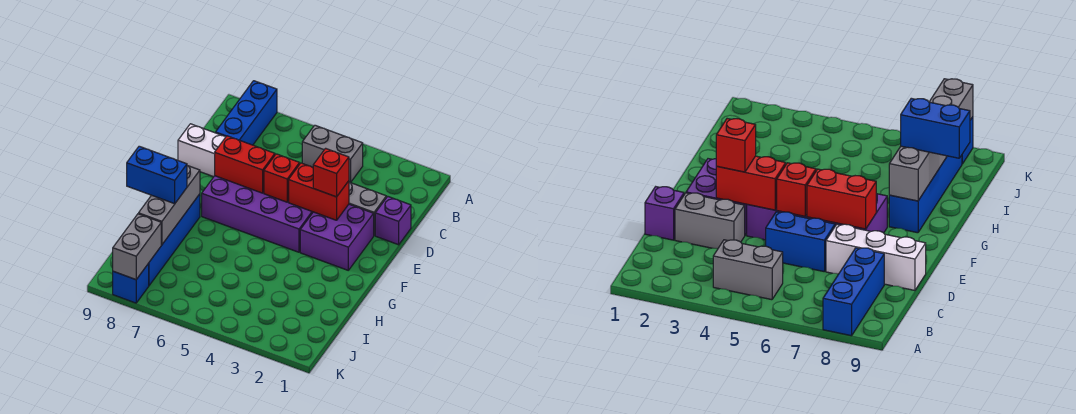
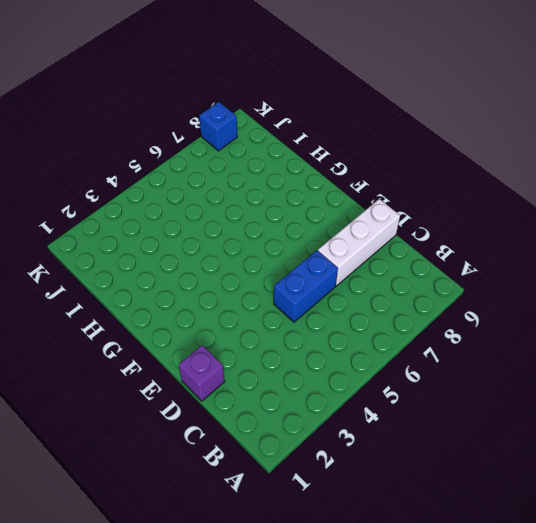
none -> blue brick A8:C8 level 1
none -> grey brick B4:B5 level 1
none -> grey brick D2:D3 level 1

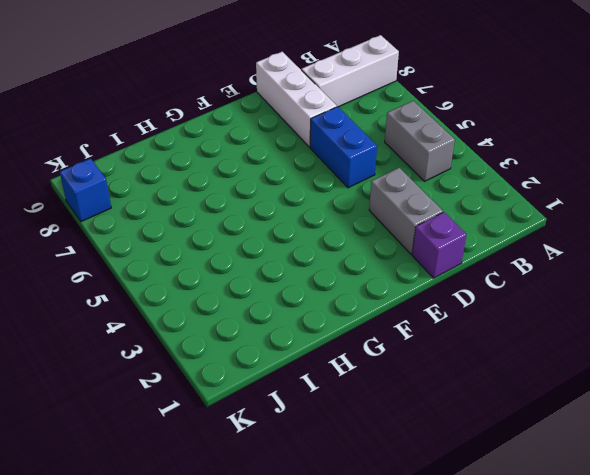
white brick A8:C8 level 1 -> blue brick A8:C8 level 1
none -> purple brick E2:F3 level 1
none -> purple brick E4:F7 level 1
none -> blue brick G8:J8 level 1

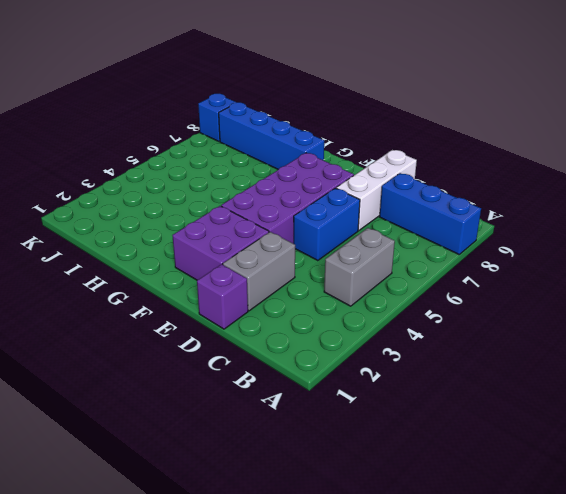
none -> red brick E3:E4 level 2
none -> red brick E5 level 2
none -> red brick E6:E7 level 2

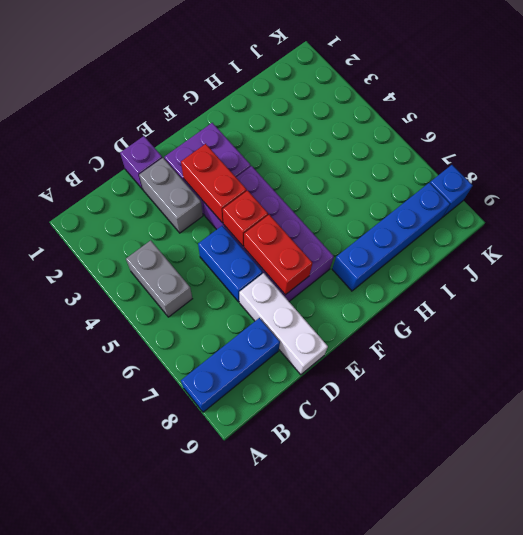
none -> grey brick G8:I8 level 2
none -> grey brick J8:K8 level 2
none -> red brick E3 level 3

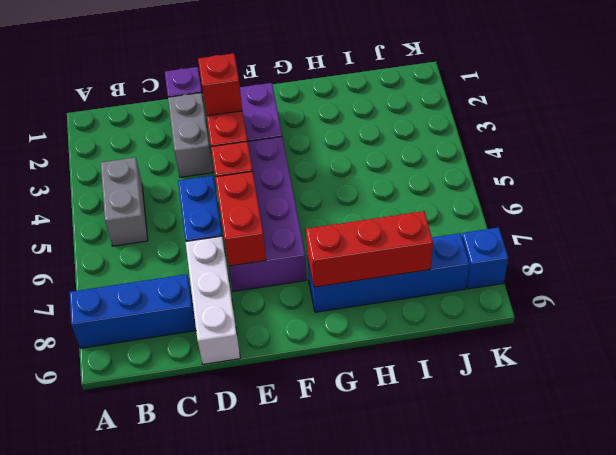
red brick G8:I8 level 2 -> grey brick G8:I8 level 2
none -> grey brick J8:K8 level 2
none -> blue brick H8:H9 level 3

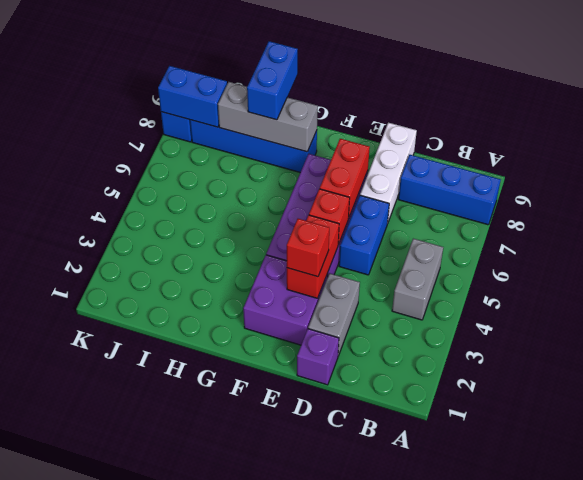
blue brick J8:K8 level 2 -> grey brick J8:K8 level 2

